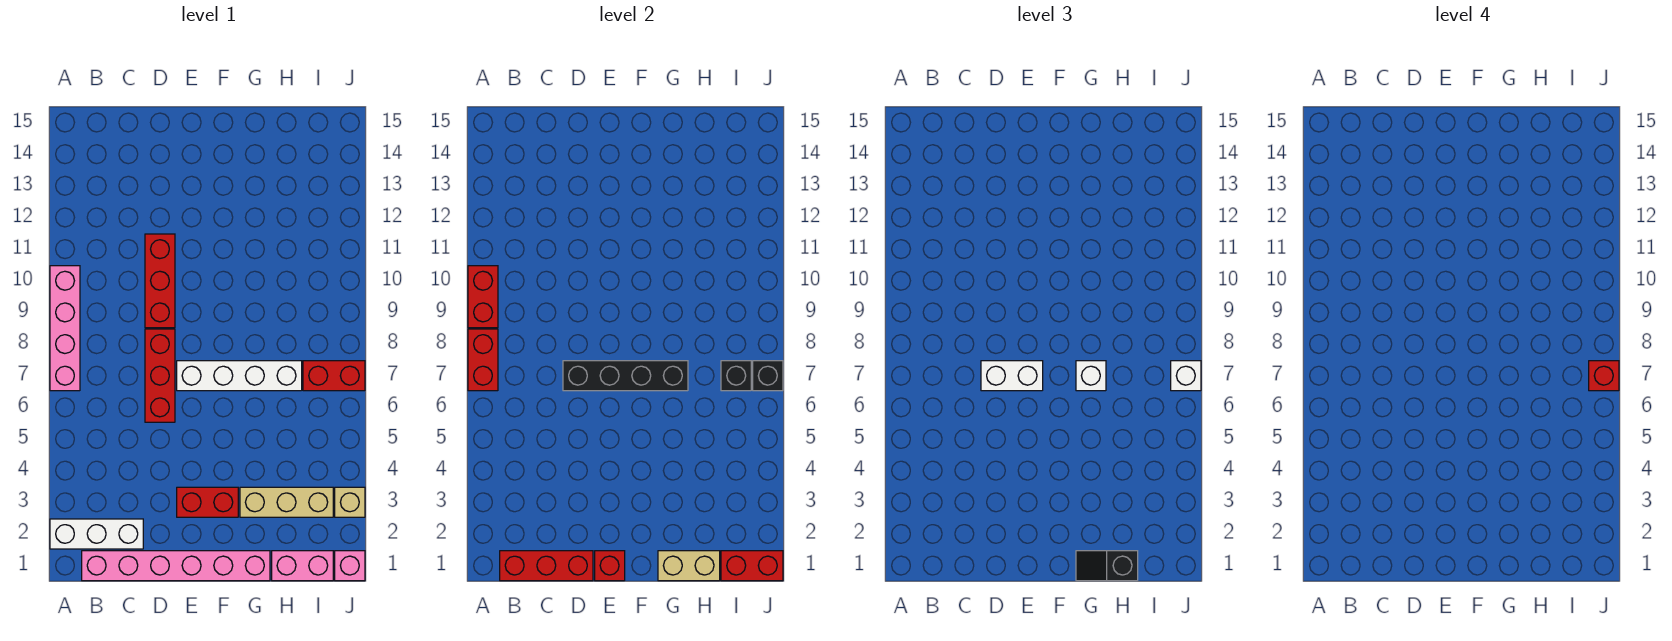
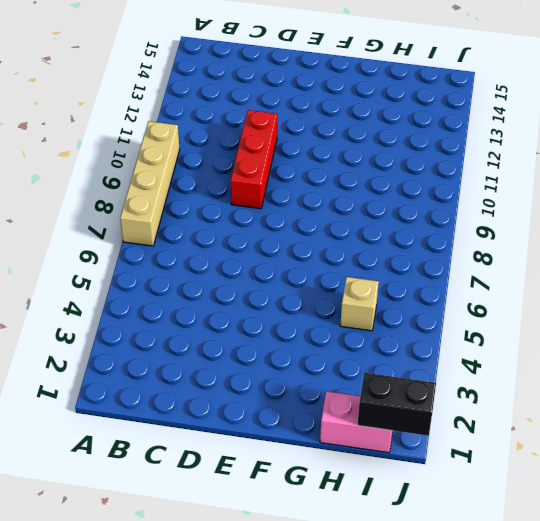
tan brick A7:A10 level 1 -> pink brick A7:A10 level 1
tan brick H5 level 1 -> tan brick J3 level 1
black brick I1:J1 level 2 -> red brick I1:J1 level 2
none -> white brick A2:C2 level 1
none -> pink brick B1:G1 level 1
none -> red brick D6:D8 level 1

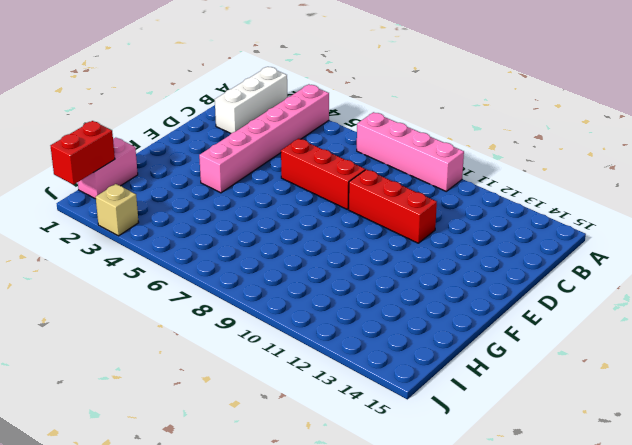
pink brick A4:F4 level 1 -> pink brick B1:G1 level 1
none -> red brick E3:F3 level 1
none -> white brick E7:H7 level 1
none -> tan brick G3:I3 level 1

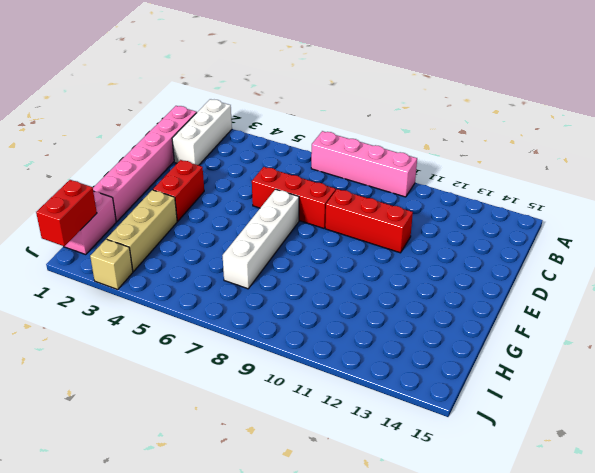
none -> red brick I7:J7 level 1
none -> pink brick J1 level 1
none -> red brick A7:A8 level 2

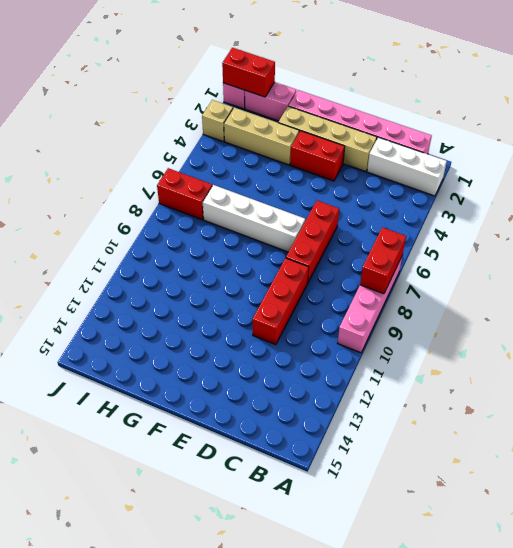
tan brick D2:G2 level 1 -> none
none -> red brick A9:A10 level 2
none -> red brick B1:D1 level 2
none -> black brick D7:G7 level 2

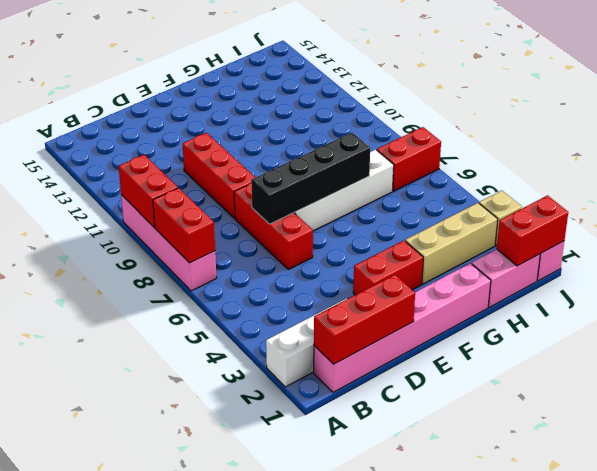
none -> red brick E1 level 2
none -> tan brick G1:H1 level 2
none -> black brick I7 level 2

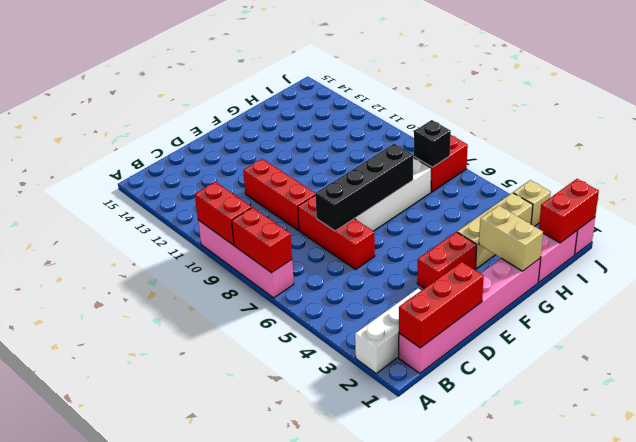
tan brick G1:G2 level 2 -> tan brick G1:H1 level 2
none -> red brick E1 level 2
none -> black brick J7 level 2
none -> white brick D7:E7 level 3

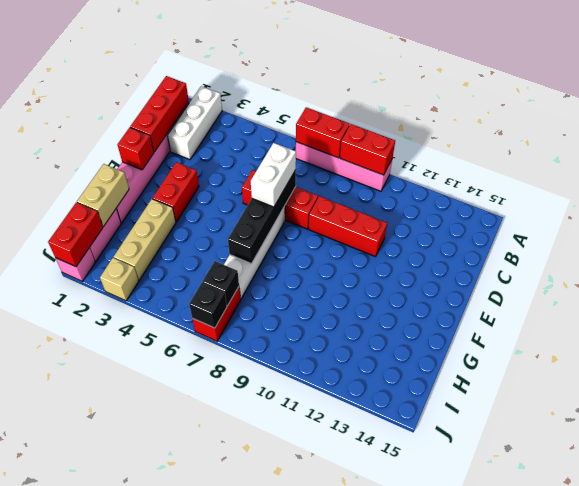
none -> black slope G1:H1 level 3 top H
none -> white brick G7 level 3
none -> white brick J7 level 3

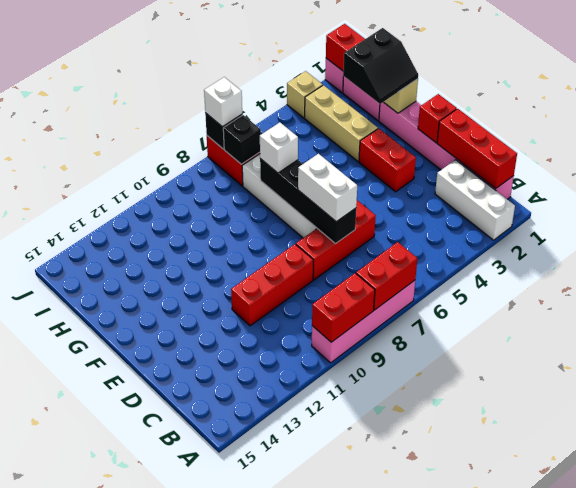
black slope G1:H2 level 3 top H -> black slope G1:H1 level 3 top H
none -> red brick J7 level 4

